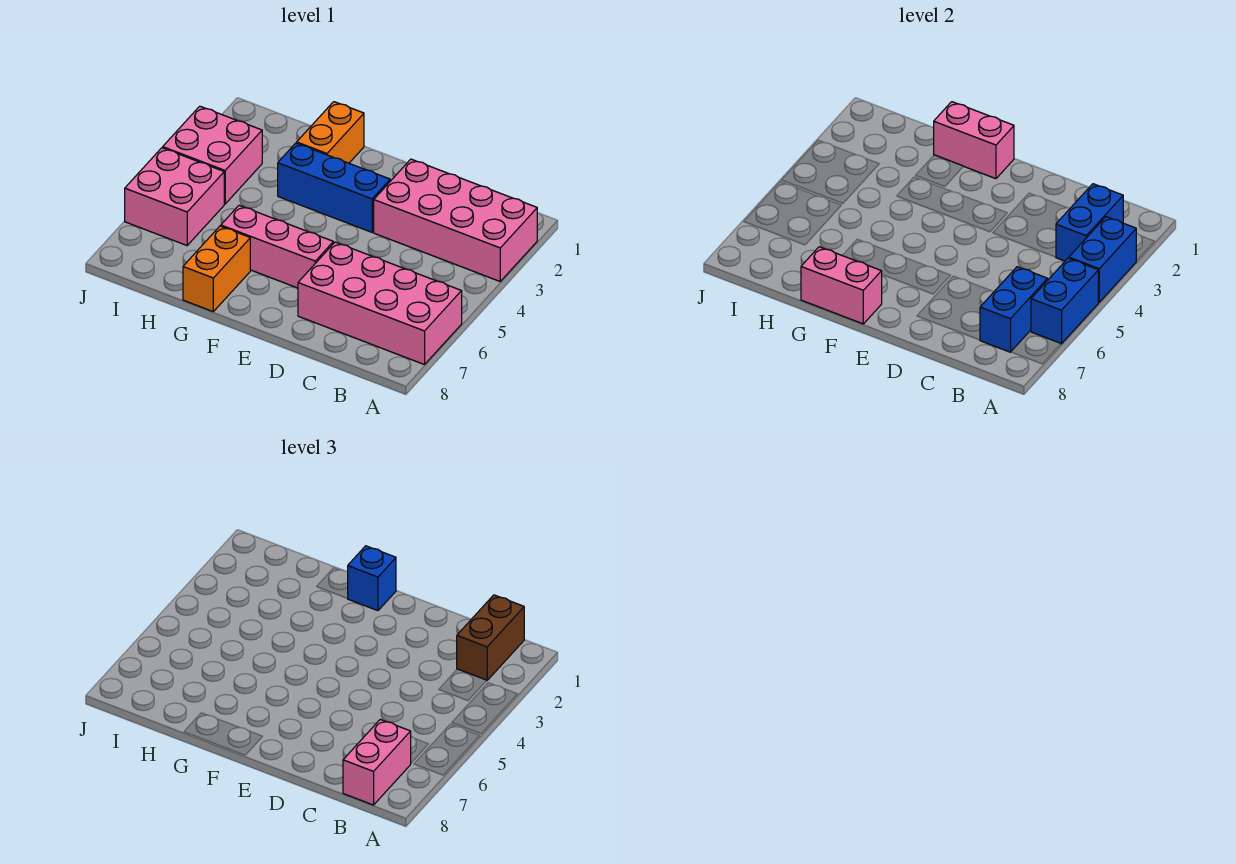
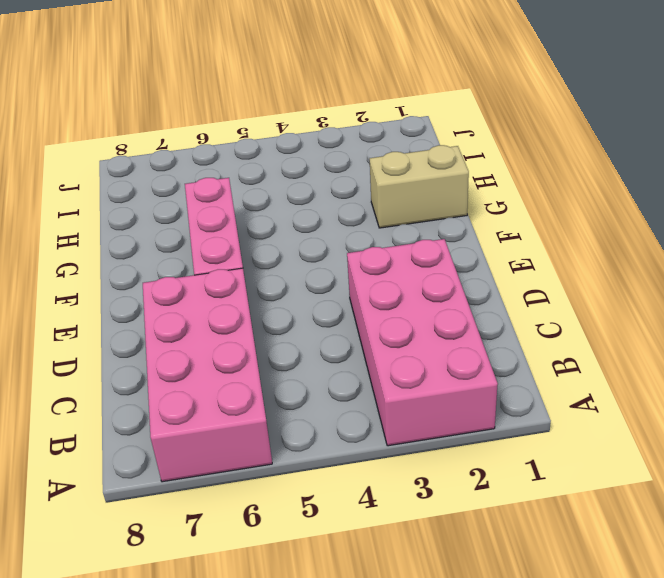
tan brick G1:G2 level 1 -> orange brick G1:G2 level 1
none -> blue brick E3:G3 level 1
none -> orange brick G7:G8 level 1
none -> pink brick I3:J4 level 1

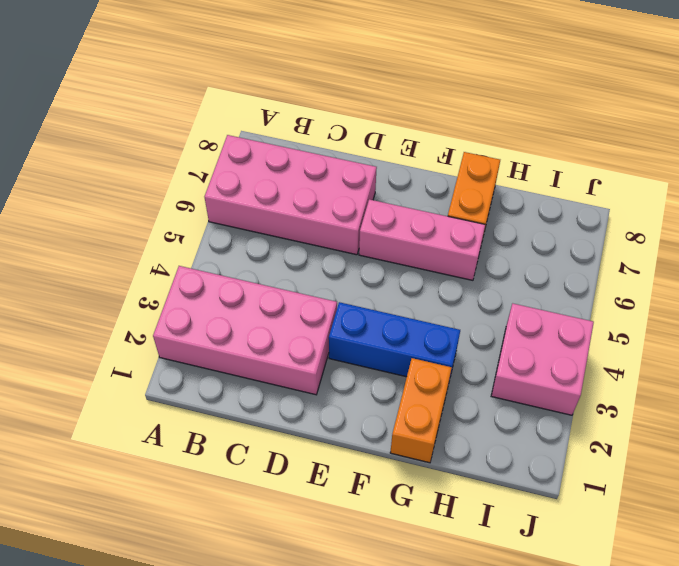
none -> pink brick I5:J6 level 1
none -> blue brick A3:A4 level 2
none -> blue brick A5:A6 level 2

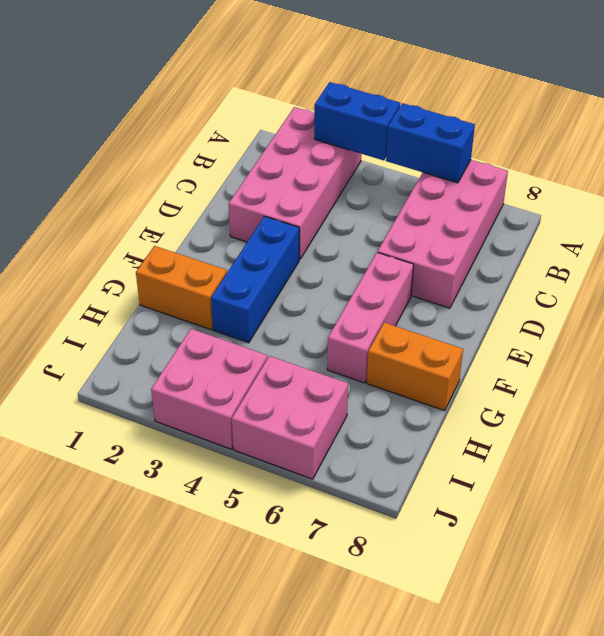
none -> blue brick B2:B3 level 2
none -> blue brick B6:B7 level 2
none -> pink brick F1:G1 level 2

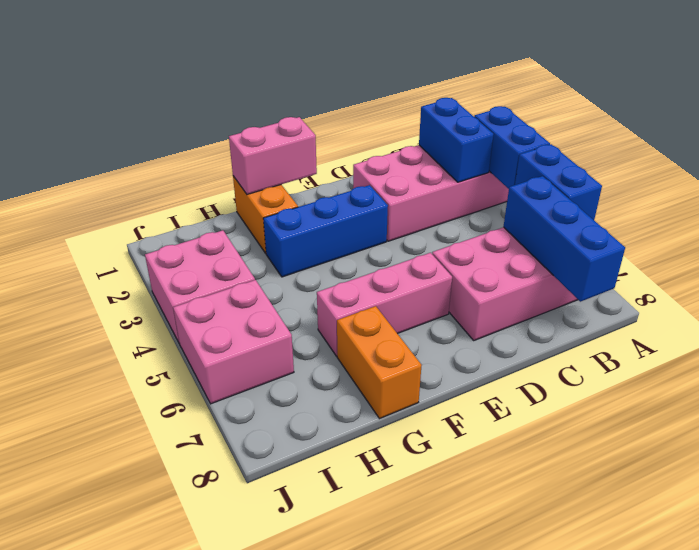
blue brick B6:B8 level 2 -> blue brick B6:B7 level 2
none -> pink brick F8:G8 level 2
none -> brown brick B1:B2 level 3
none -> pink brick B7:B8 level 3

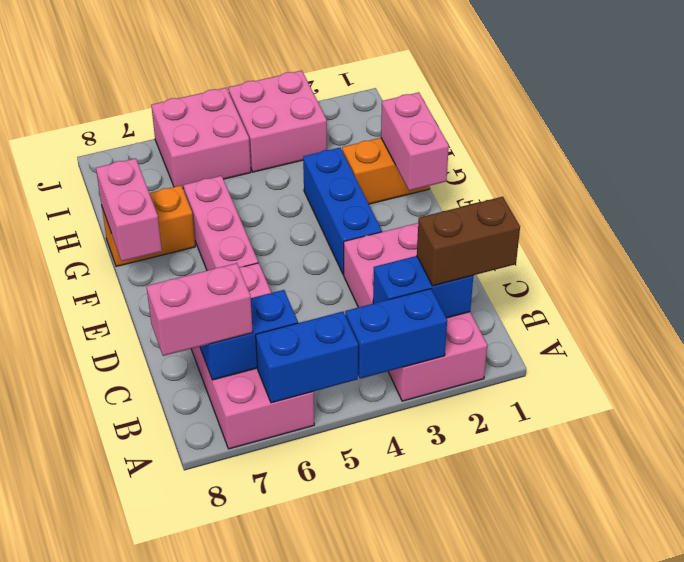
none -> blue brick F1 level 3

